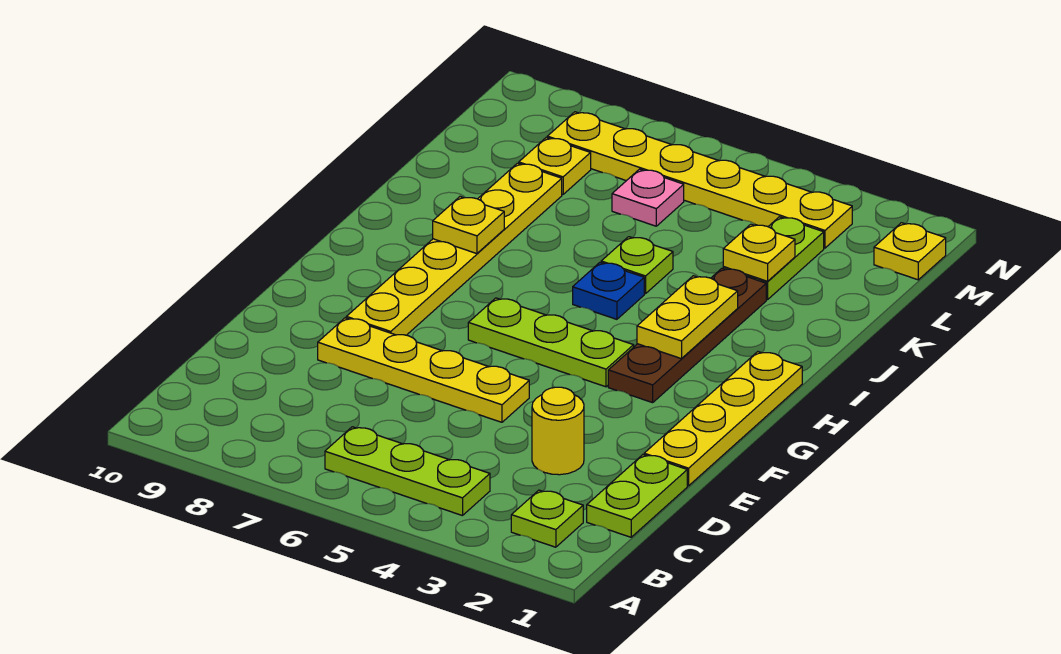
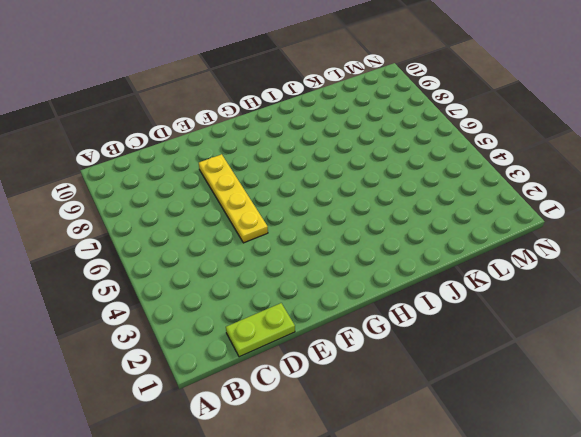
none -> lime plate B2 level 1
none -> lime plate B4:B6 level 1
none -> yellow round brick D3 level 1

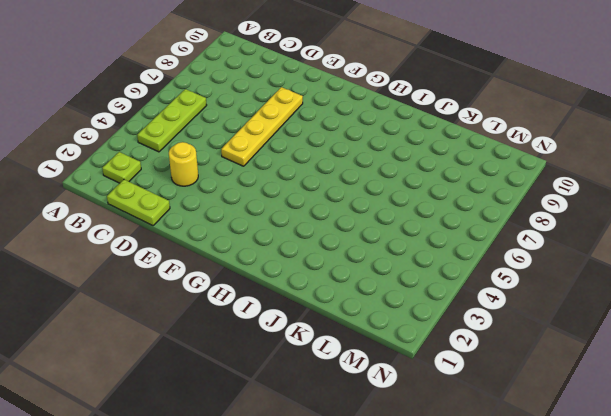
none -> yellow plate E1:H1 level 1
none -> yellow plate F8:K8 level 1
none -> brown plate G3:J3 level 1

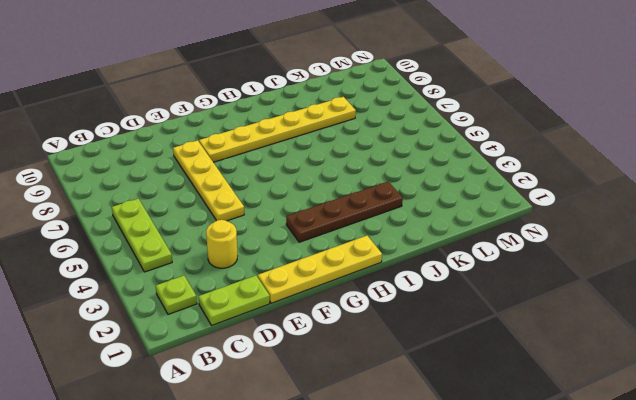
none -> lime plate G4:G6 level 1
none -> blue plate I5 level 1
none -> lime plate J5 level 1

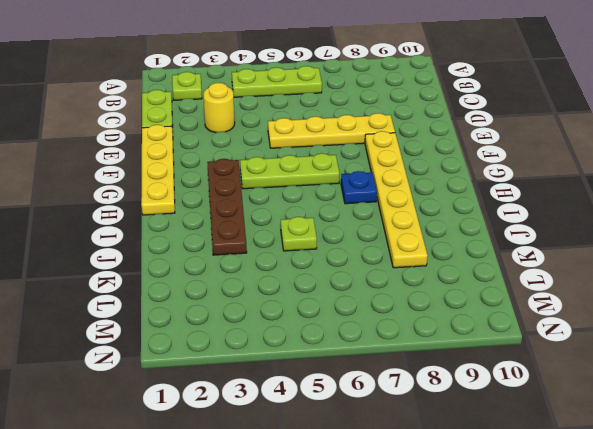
blue plate H7 level 1 -> blue plate I5 level 1
none -> lime plate K3:L3 level 1
none -> pink plate L6 level 1
none -> yellow plate L8 level 1

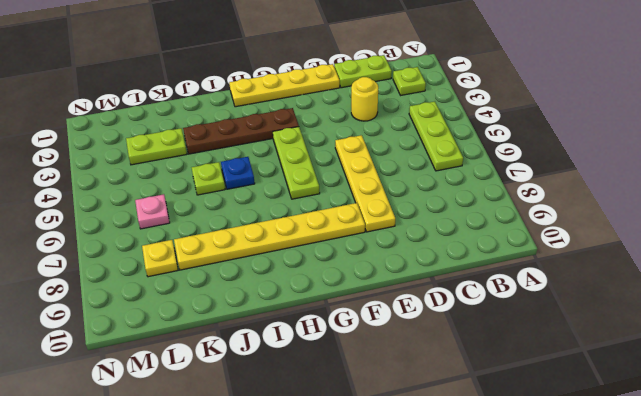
none -> yellow plate M1 level 1
none -> yellow plate M3:M8 level 1
none -> yellow plate H3:I3 level 2

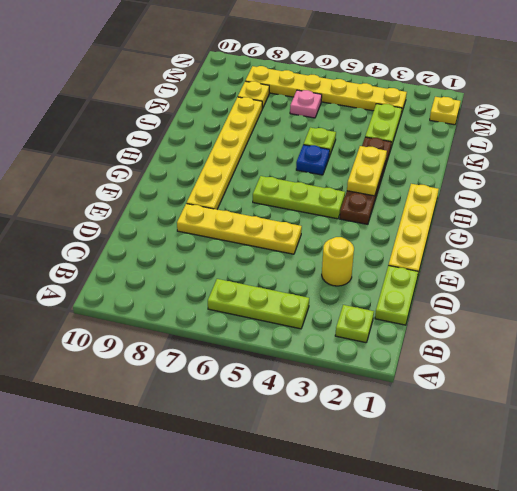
none -> yellow plate I8 level 2
none -> yellow plate K3 level 2

